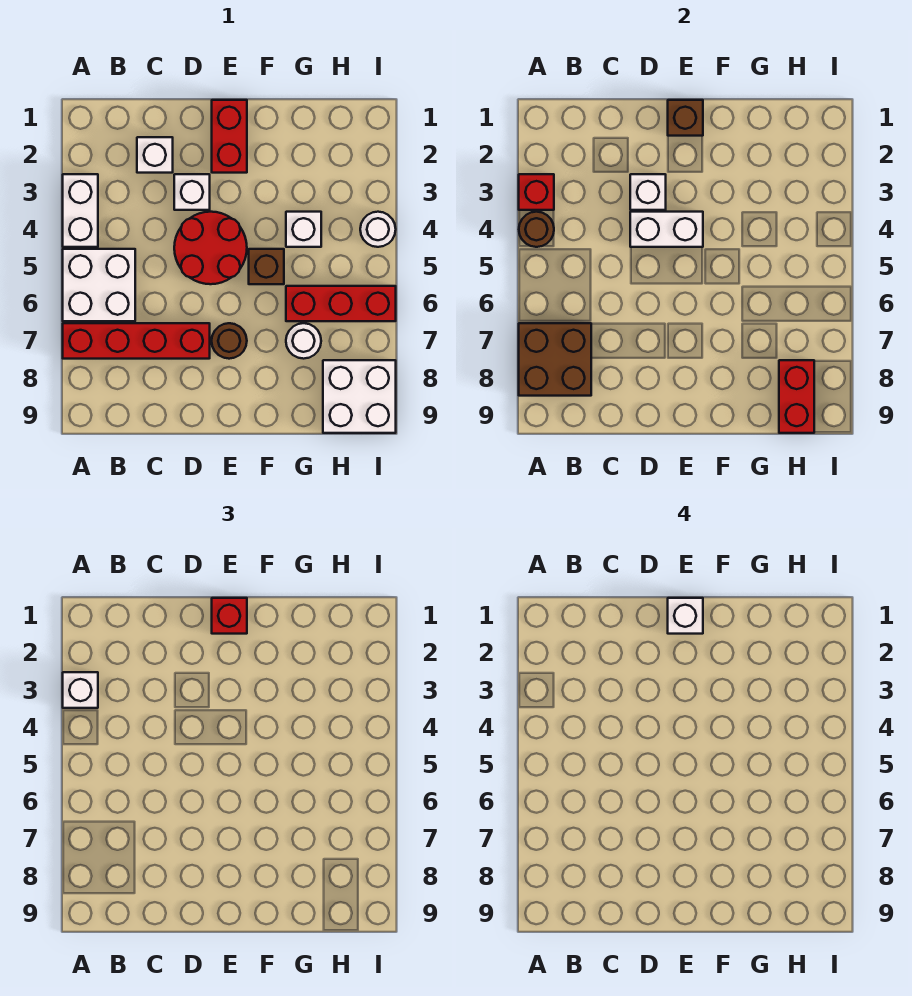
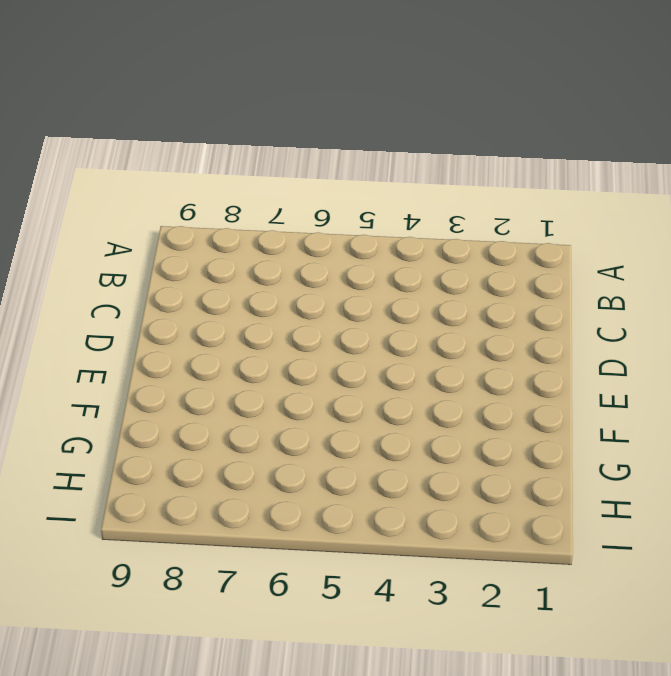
none -> white brick A3:A4 level 1
none -> white brick A5:B6 level 1
none -> red brick A7:D7 level 1

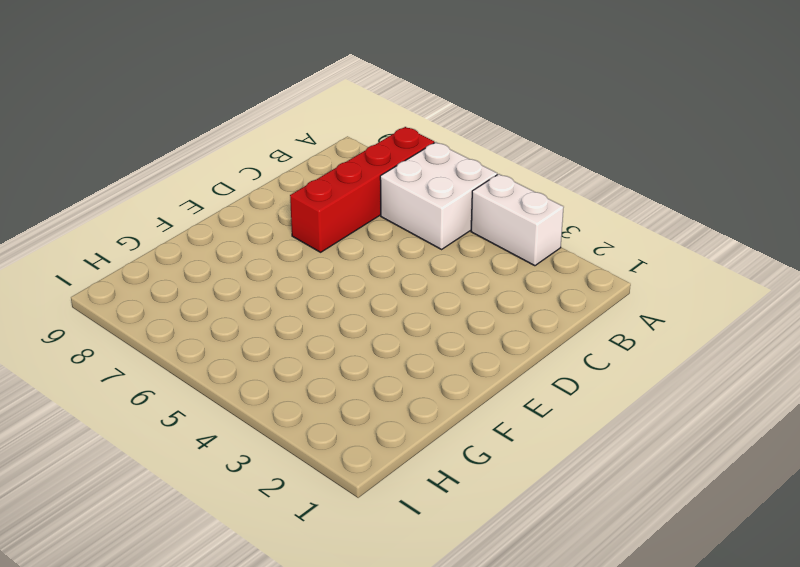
none -> white brick C2 level 1
none -> white brick D3 level 1
none -> red round brick D4:E5 level 1

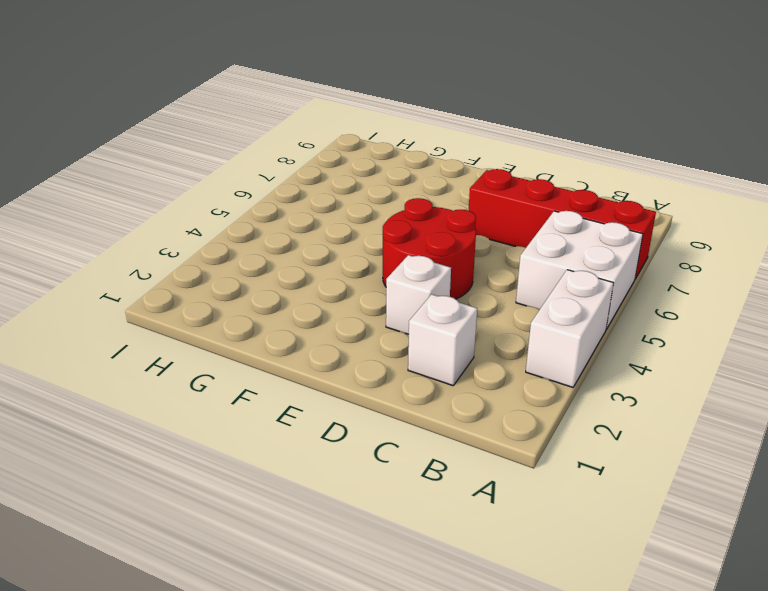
none -> red brick E1:E2 level 1
none -> brown round brick E7 level 1
none -> brown brick F5 level 1

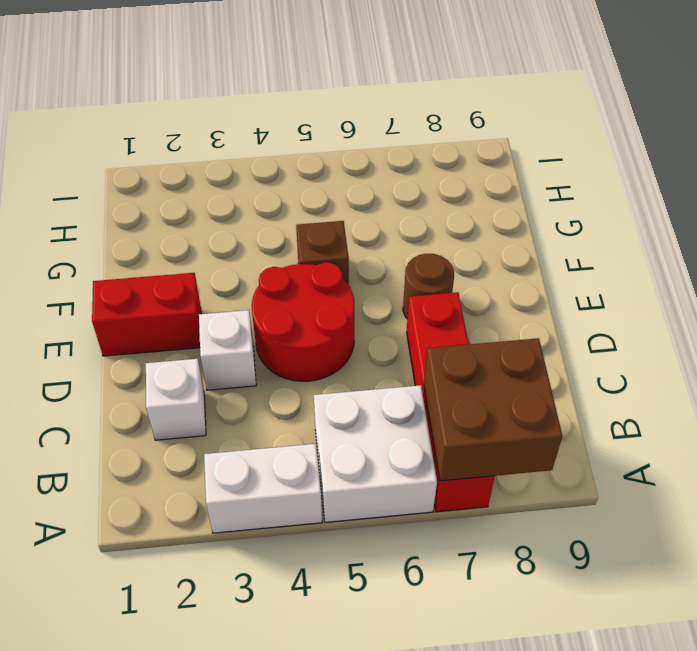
none -> white brick G4 level 1
none -> red brick G6:I6 level 1
none -> white round brick G7 level 1

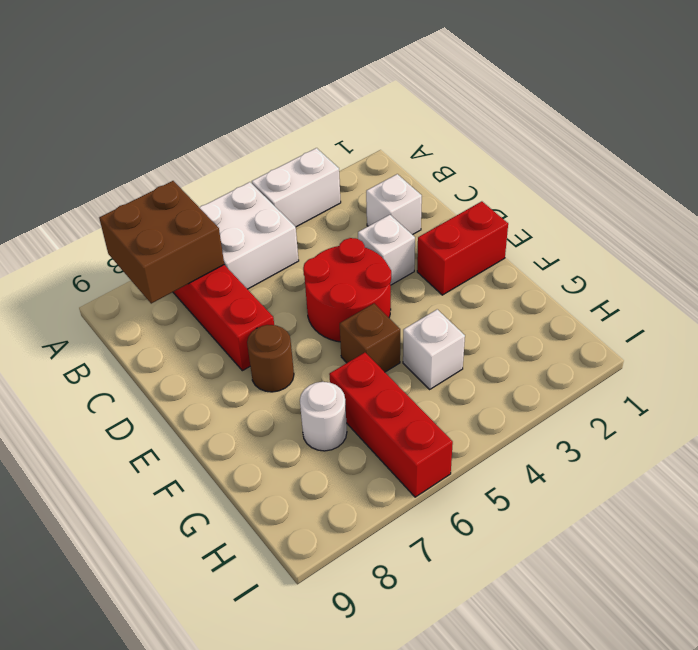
none -> white brick H8:I9 level 1
none -> white round brick I4 level 1
none -> red brick A3 level 2

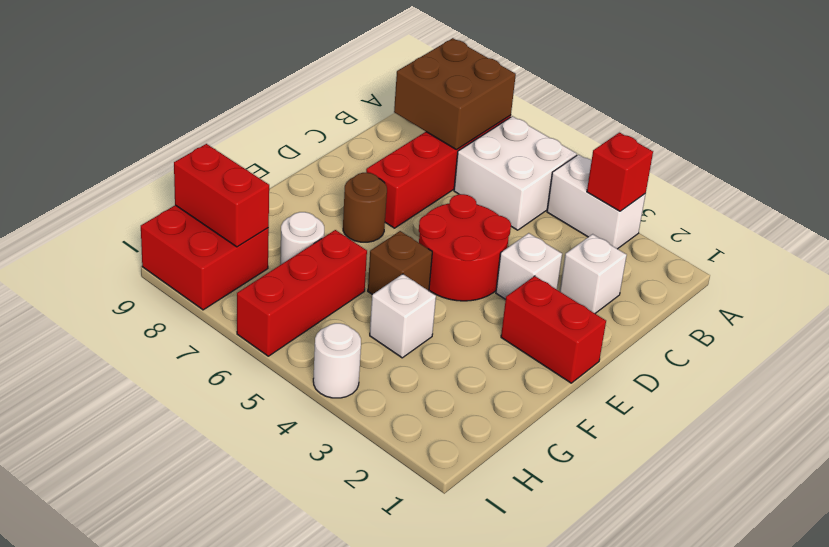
red brick H8:I9 level 1 -> white brick H8:I9 level 1
none -> brown round brick A4 level 2
none -> white brick D3 level 2
none -> white brick D4:E4 level 2

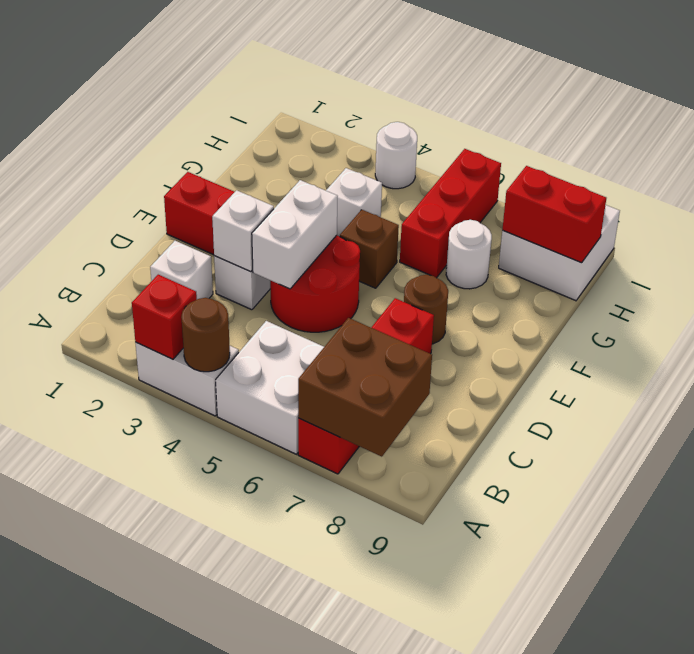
none -> brown brick E1 level 2
none -> white brick A3 level 3
none -> red brick E1 level 3

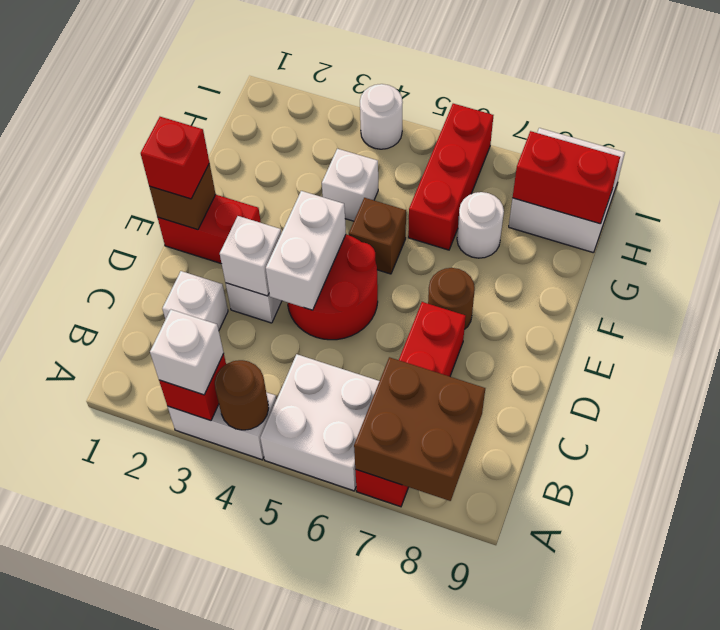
none -> white brick E1 level 4

